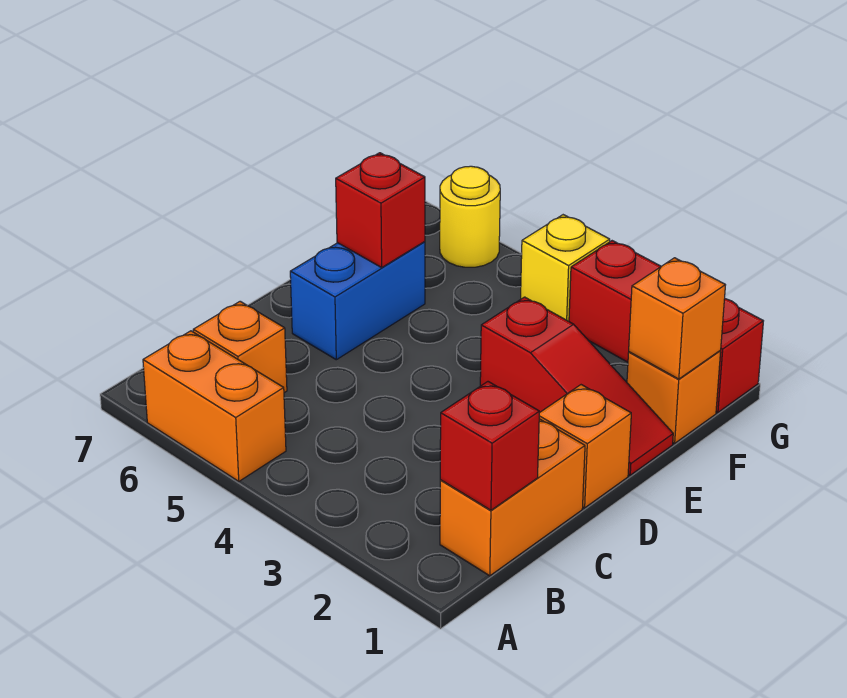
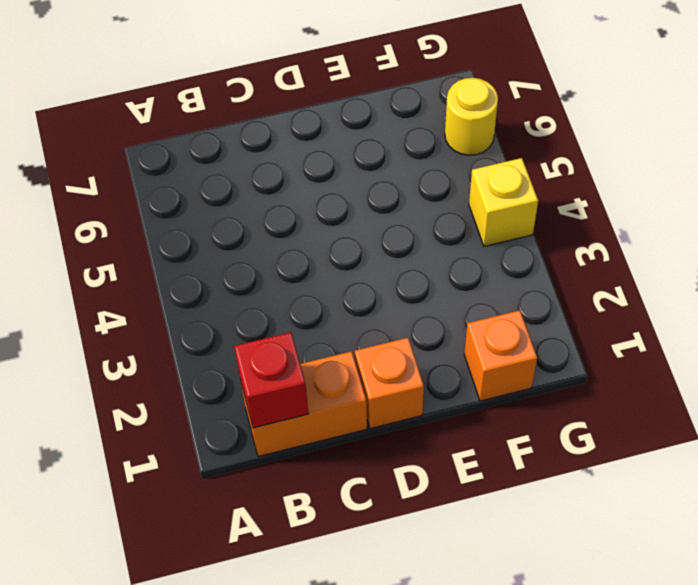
none -> orange brick A5:A6 level 1
none -> orange brick B6 level 1
none -> blue brick D6:E6 level 1

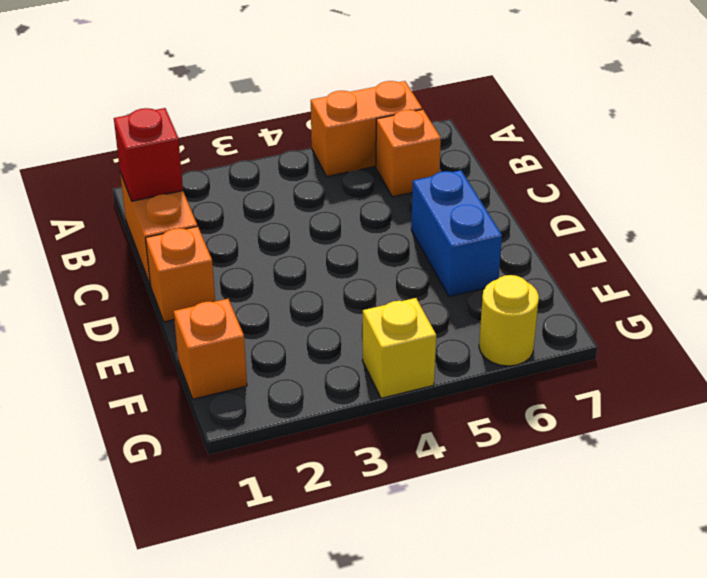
none -> red slope E1:E3 level 1 top 3
none -> red brick G1:G3 level 1
none -> red brick E6 level 2

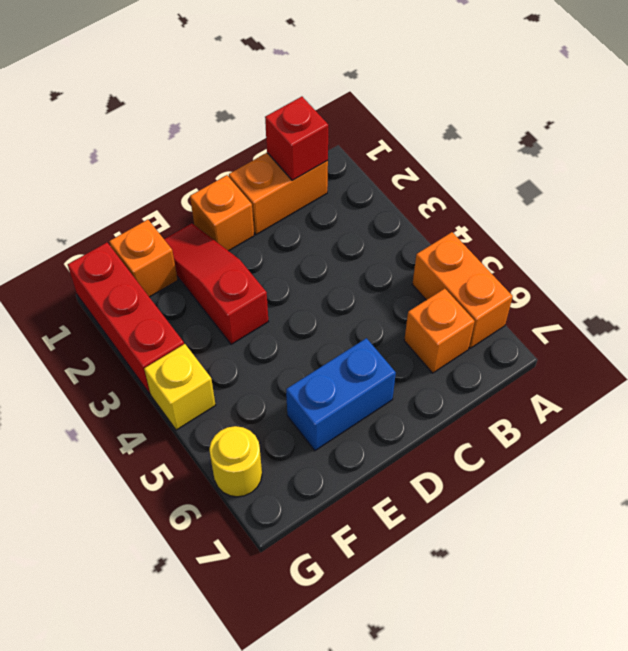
none -> red brick E6 level 2
none -> orange brick F1 level 2

